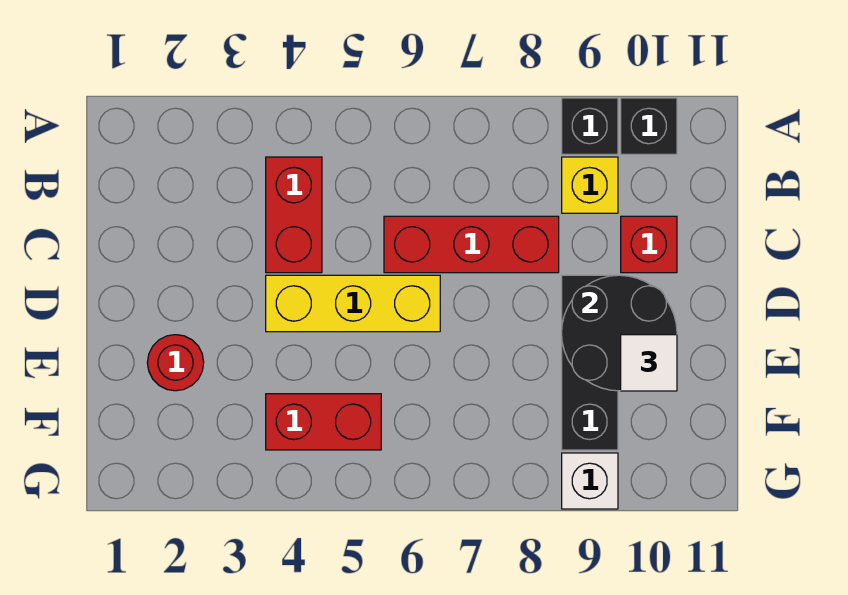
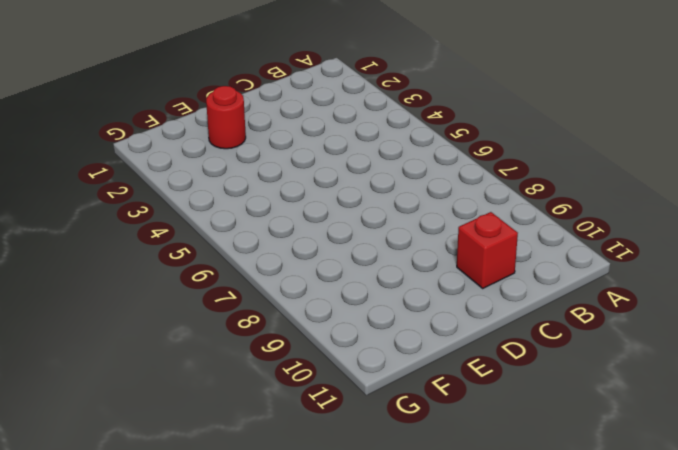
none -> black brick A9 level 1
none -> black brick A10 level 1
none -> red brick B4:C4 level 1

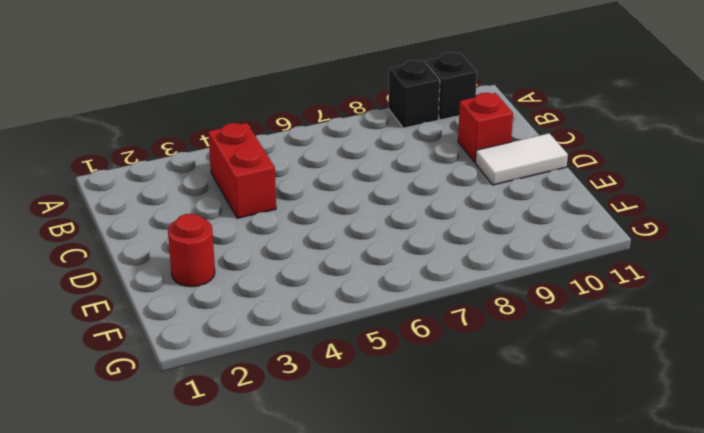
white tile D10:D11 level 1 -> none
none -> yellow brick B9 level 1
none -> red brick C6:C8 level 1
none -> yellow brick D4:D6 level 1

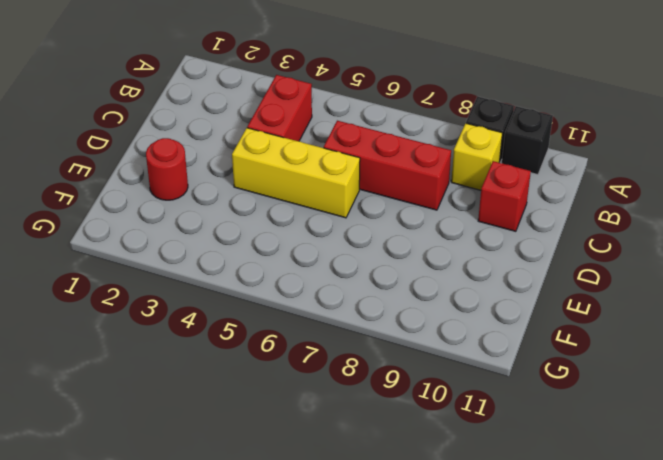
none -> black brick D9:F9 level 1
none -> red brick F4:F5 level 1
none -> white brick G9 level 1

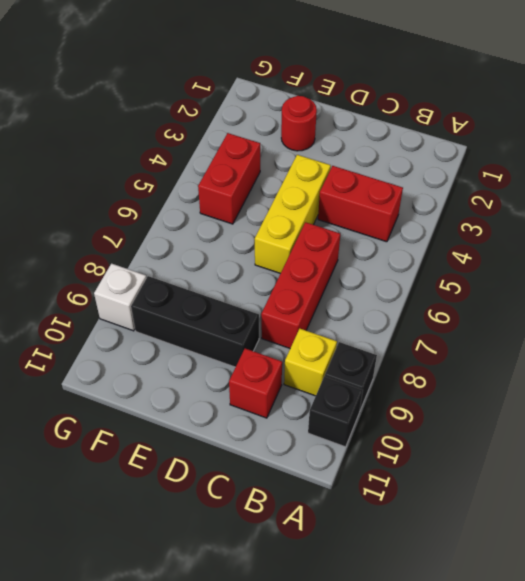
none -> black round brick D9:E10 level 2
none -> white tile E10 level 3

